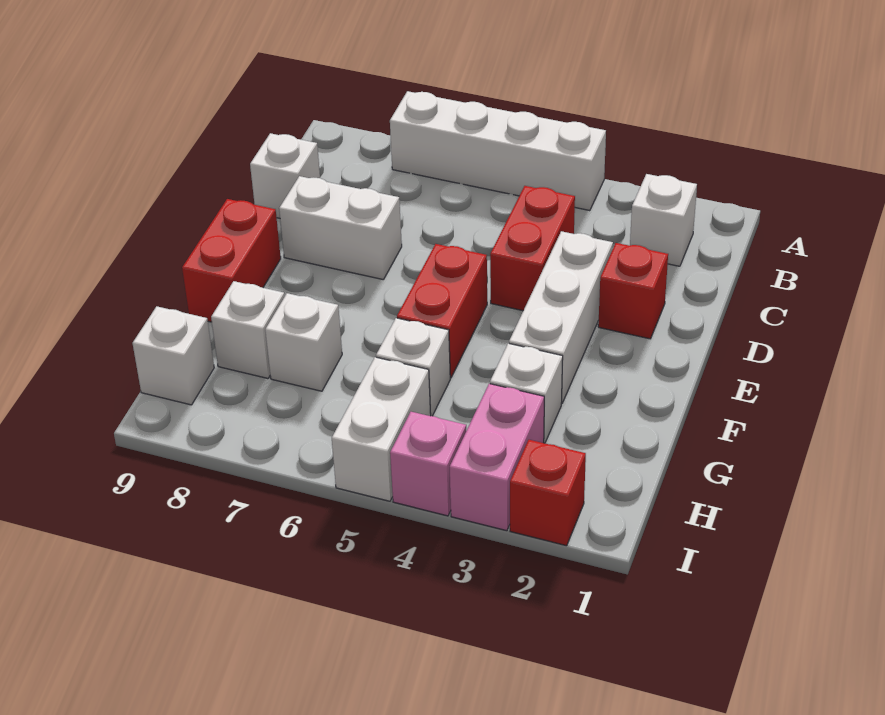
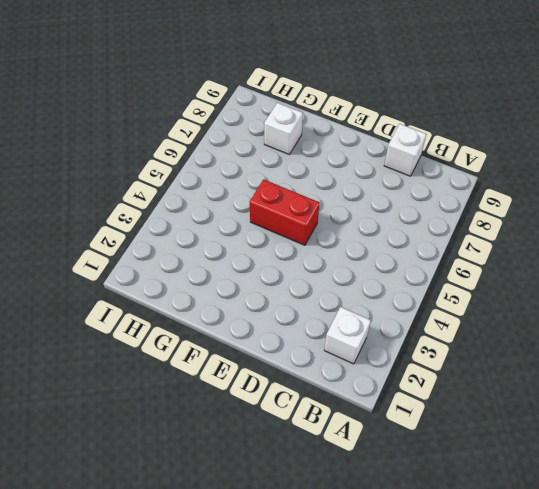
none -> white brick A4:A7 level 1
none -> red brick C4:D4 level 1
none -> red brick D2 level 1

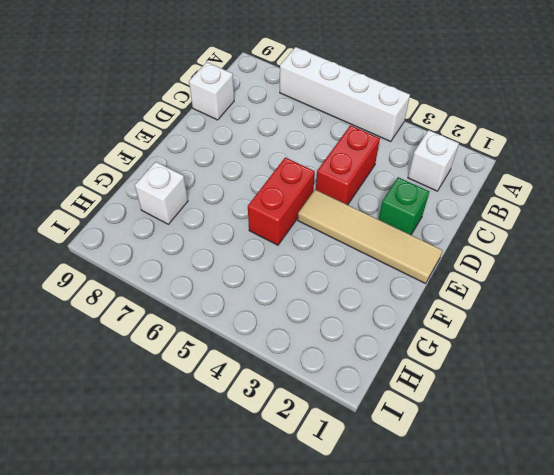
green brick D2 level 1 -> red brick D2 level 1
tan tile E1:E4 level 1 -> white brick D3:F3 level 1
none -> white brick D7:D8 level 1
none -> red brick E9:F9 level 1
none -> white brick G3 level 1

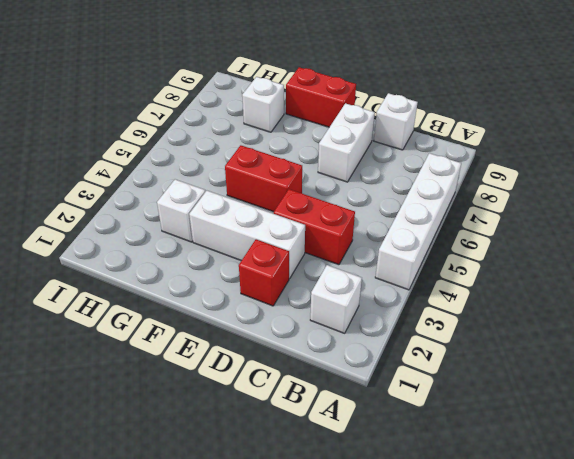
none -> white brick G5 level 1
none -> white brick G7 level 1
none -> pink brick H3:I3 level 1

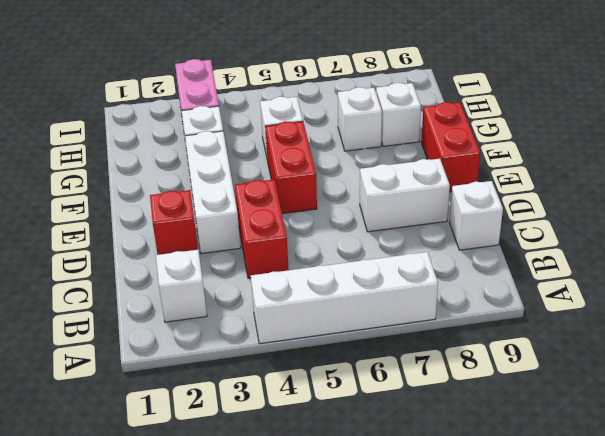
none -> white brick H5:I5 level 1
none -> white brick H9 level 1
none -> red brick I2 level 1

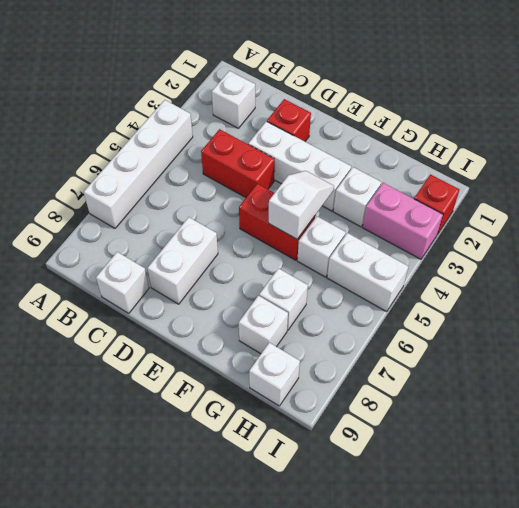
white slope F4:F5 level 2 top 5 -> none
none -> red brick E9:F9 level 1
none -> pink brick I4 level 1

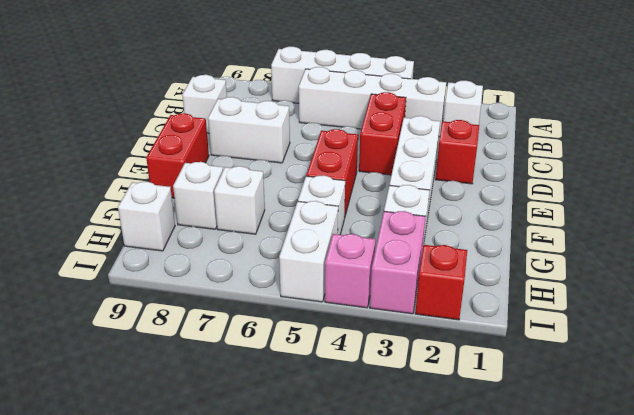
white brick B3:B6 level 1 -> none

